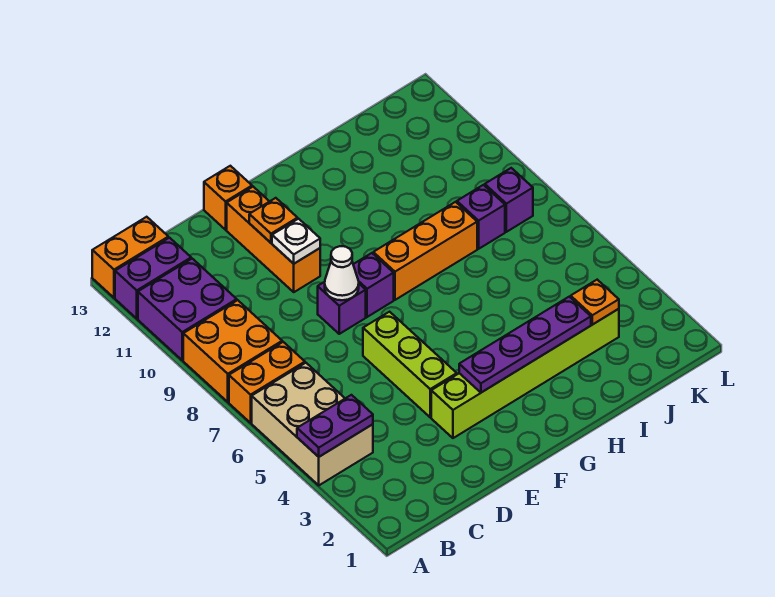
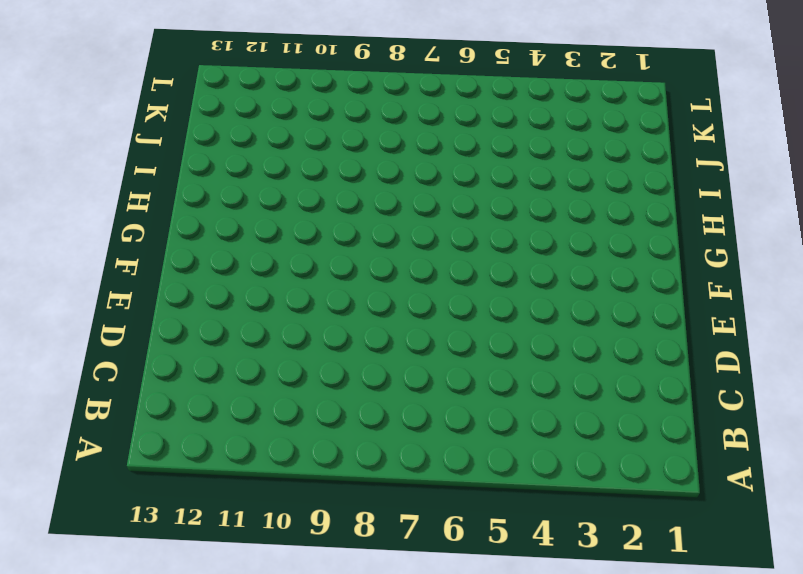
none -> tan brick A4:B6 level 1
none -> orange brick A7:B7 level 1
none -> orange brick A8:B9 level 1

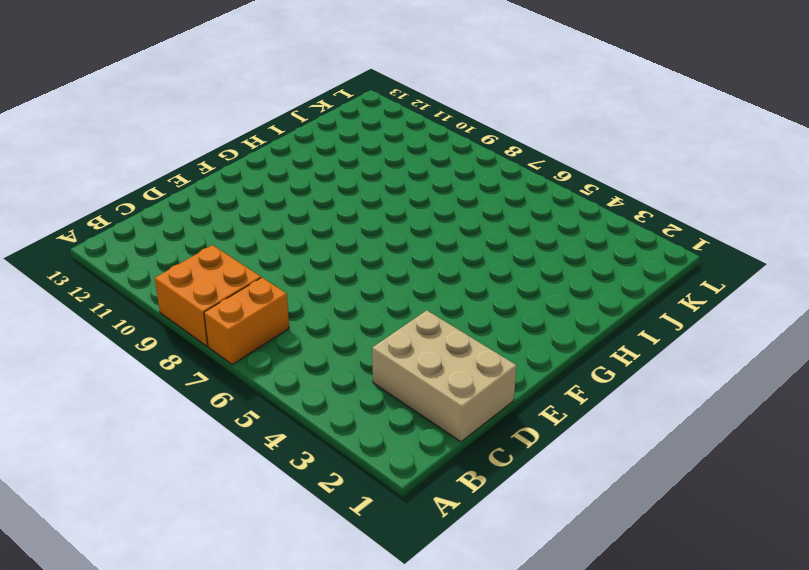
tan brick C1:D3 level 1 -> tan brick A4:B6 level 1
none -> purple brick A10:B11 level 1
none -> purple brick A12:B12 level 1
none -> orange brick A13:B13 level 1

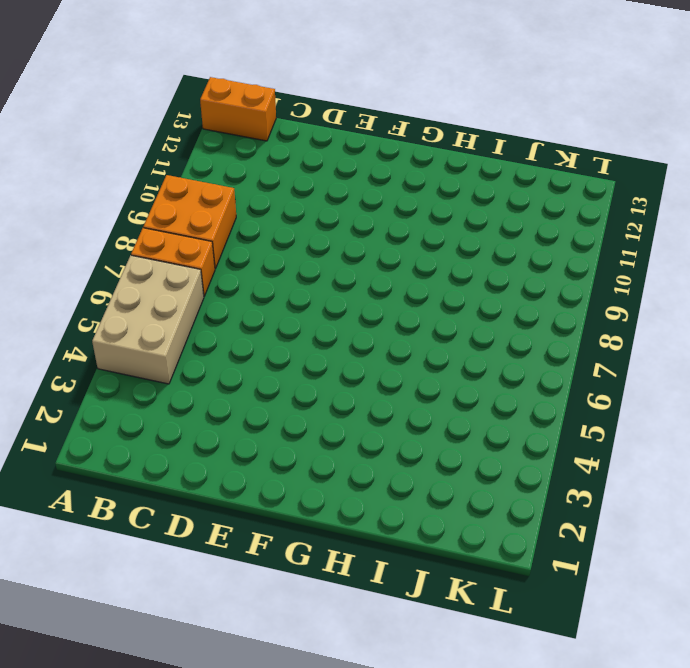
none -> purple brick A10:B11 level 1
none -> purple brick A12:B12 level 1
none -> lime brick E3:J3 level 1

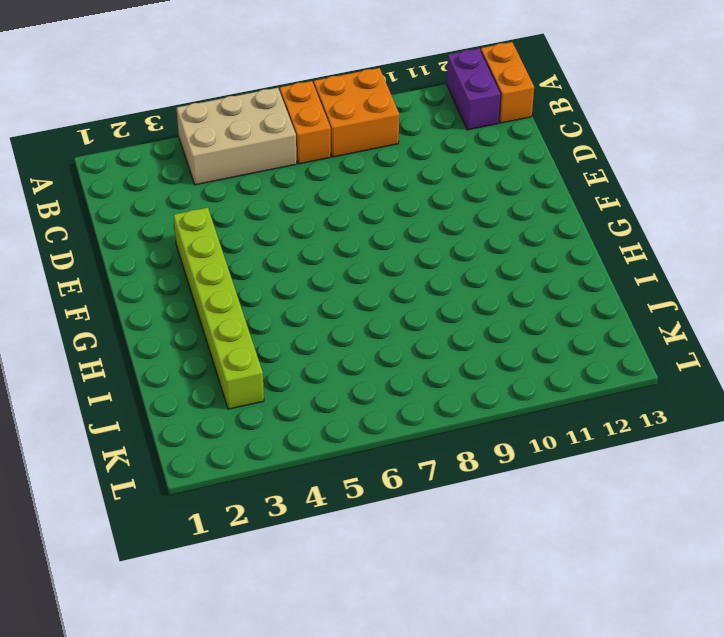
none -> purple brick A10:B11 level 1
none -> lime brick E4:E6 level 1
none -> purple brick E8 level 1

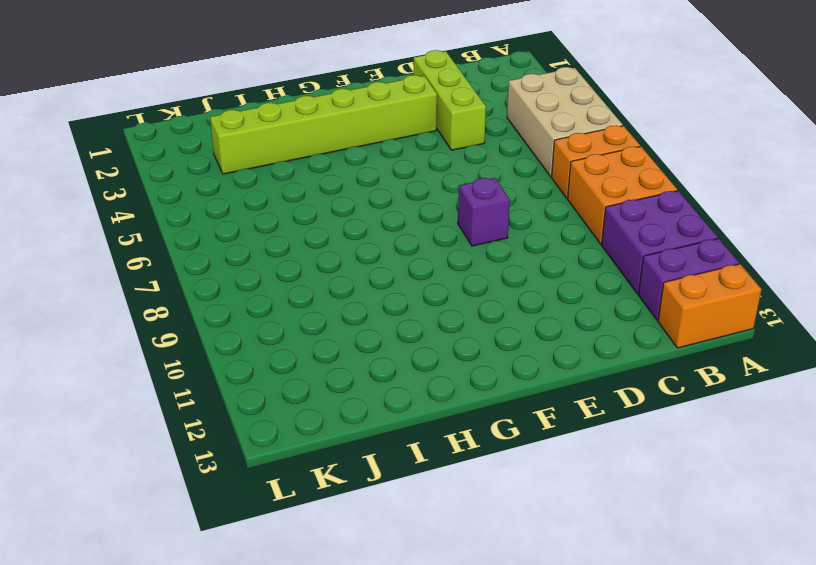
lime brick D2:D4 level 1 -> lime brick E4:E6 level 1
none -> orange brick E10:E12 level 1
none -> orange brick E13 level 1
none -> purple brick F8 level 1

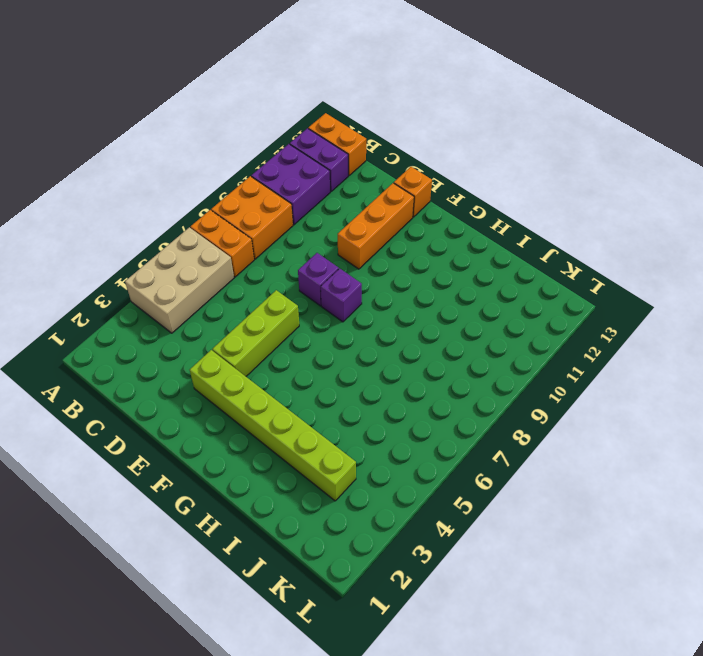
none -> orange brick G8:I8 level 1
none -> purple brick J8 level 1
none -> purple brick K8 level 1

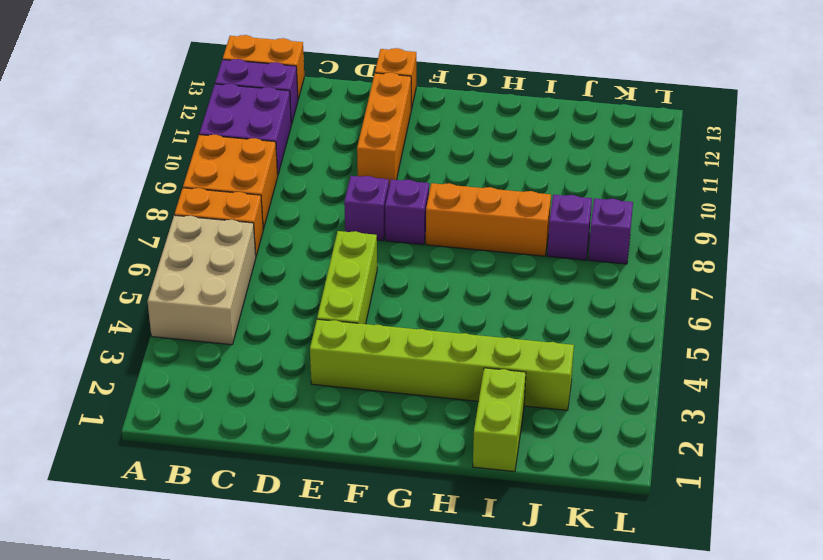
lime brick I1:I2 level 1 -> none
none -> purple plate A4:B4 level 2
none -> white cone E8 level 2
none -> white plate E10 level 2

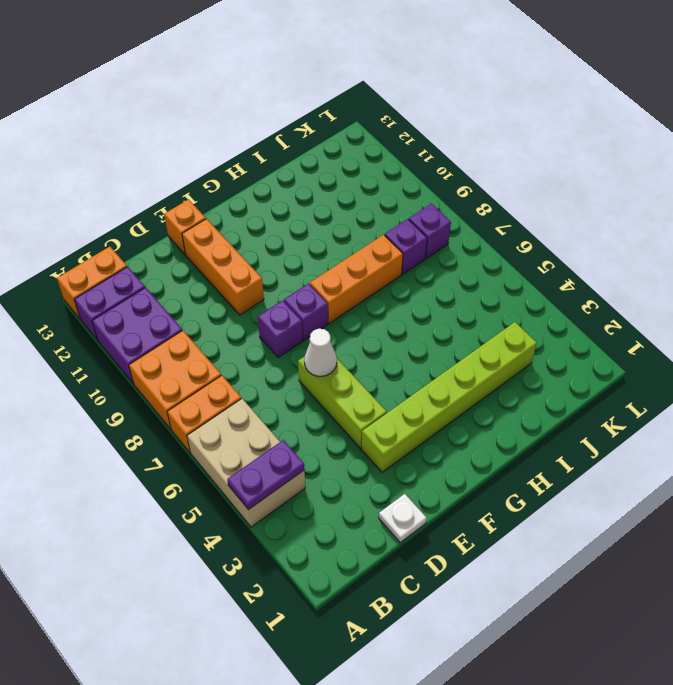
white plate D1 level 1 -> white plate E10 level 2
white cone E6 level 2 -> white cone E8 level 2
none -> orange plate E11 level 2
none -> purple plate F3:I3 level 2
none -> orange plate J3 level 2

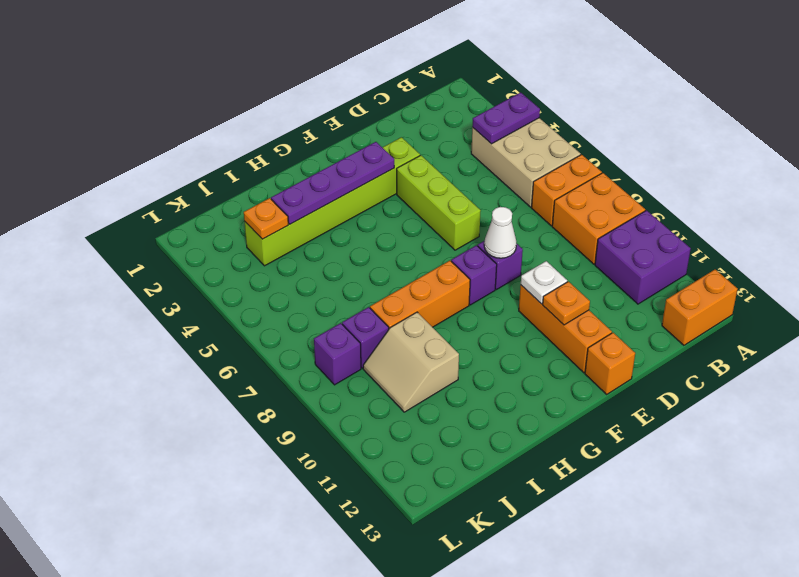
tan slope I9:J10 level 1 top I -> none
none -> purple brick A12:B12 level 1

